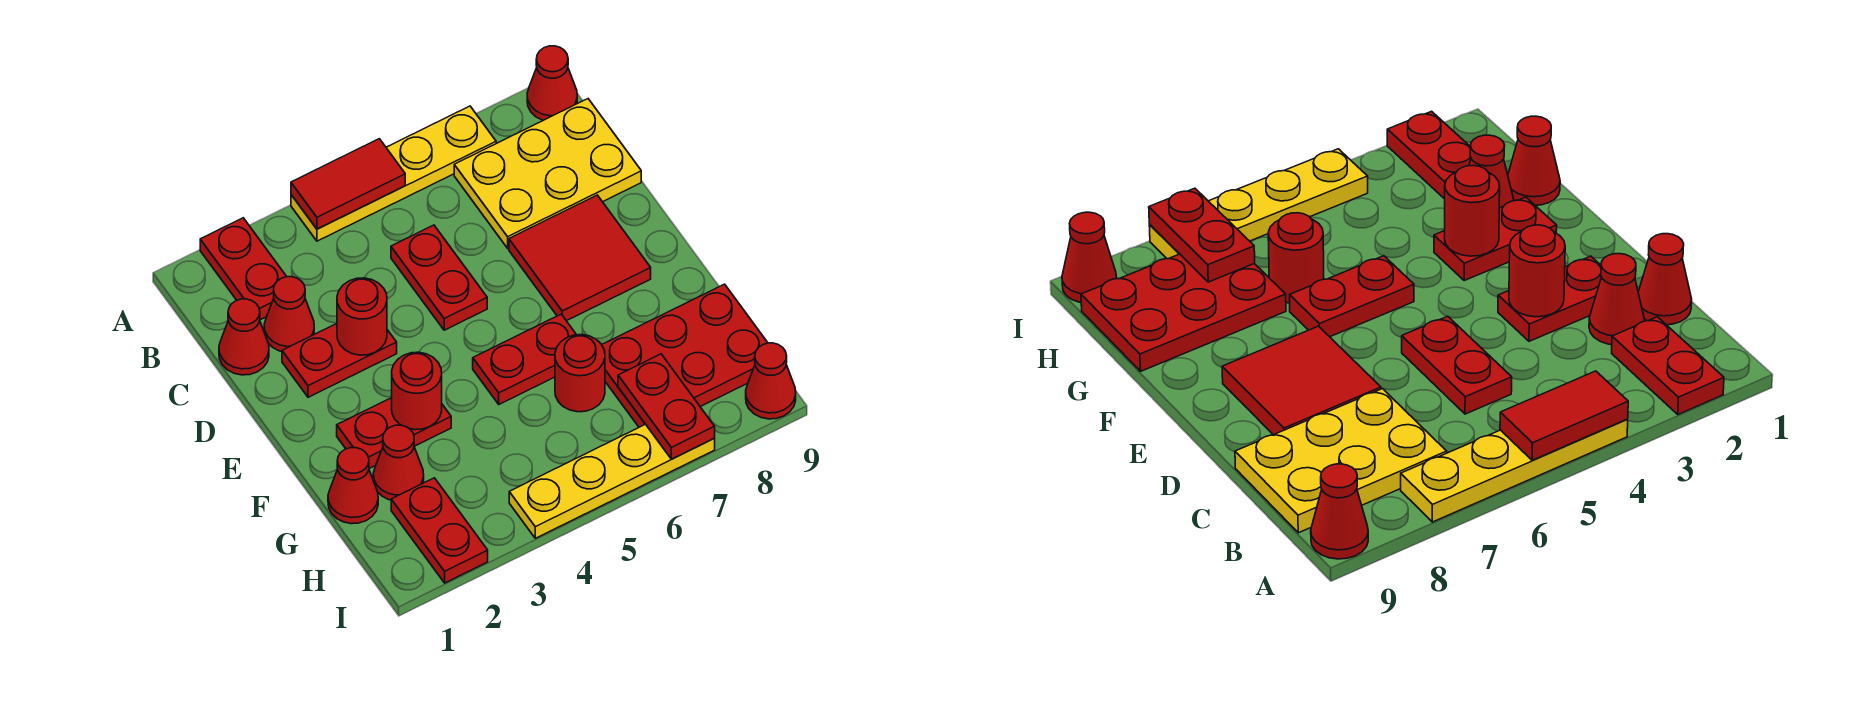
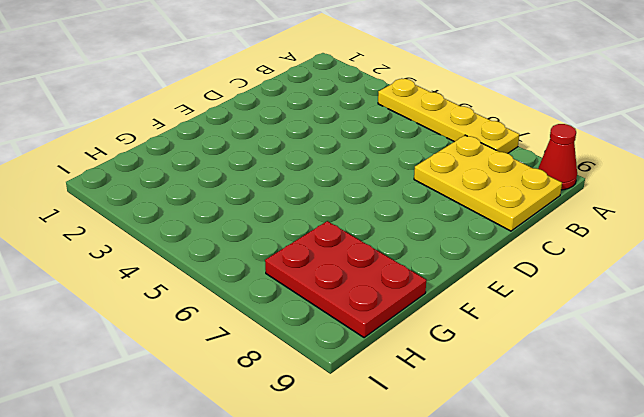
none -> red plate A2:B2 level 1
none -> red cone C1 level 1
none -> red cone C2 level 1

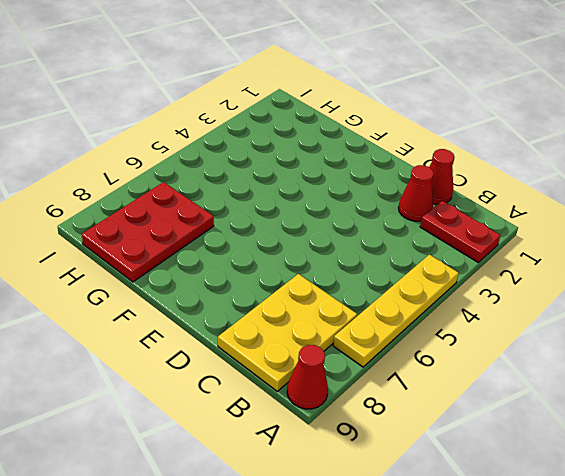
none -> red plate C5:D5 level 1
none -> red plate D2:D3 level 1
none -> red tile D7:E8 level 1

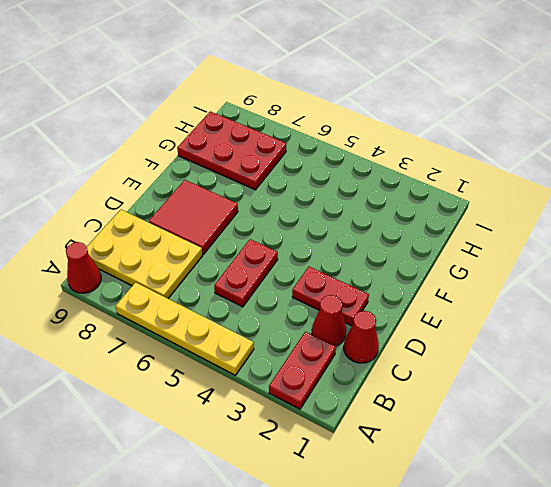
none -> red plate F2:F3 level 1
none -> red plate F5:F6 level 1
none -> red cone G1 level 1

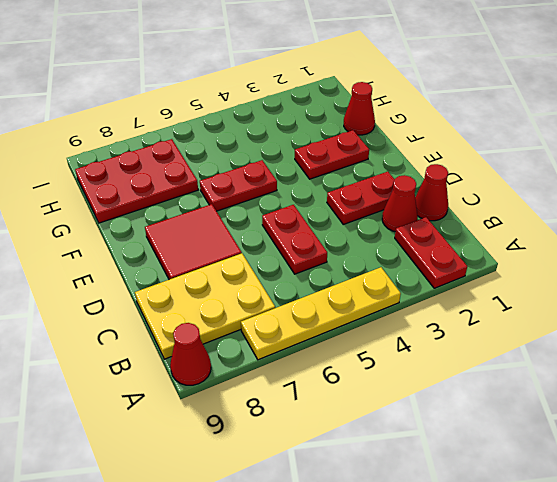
none -> red cone G2 level 1
none -> red round brick G6 level 1
none -> red plate H2:I2 level 1

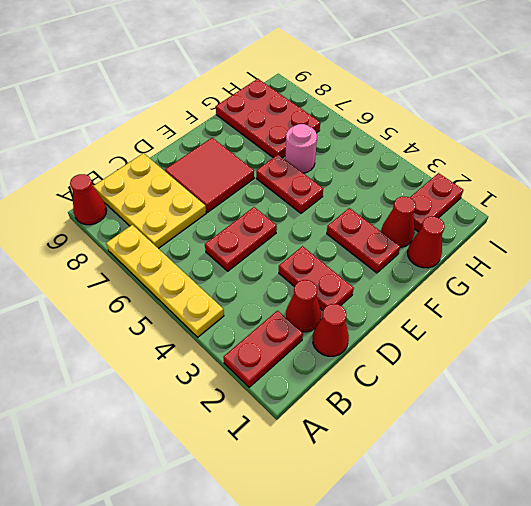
pink round brick G6 level 1 -> red round brick G6 level 1
none -> yellow plate I4:I7 level 1
none -> red cone I9 level 1
none -> red tile A4:A5 level 2

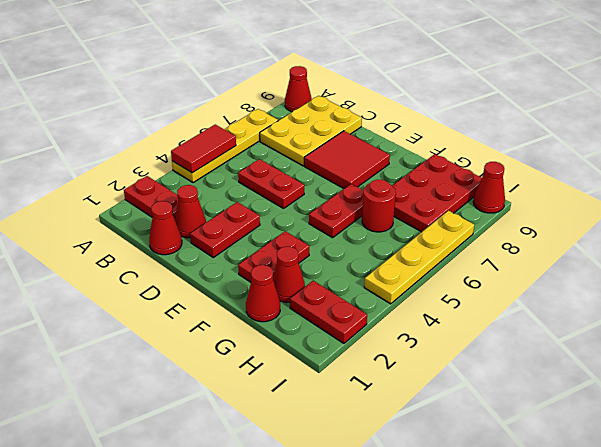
none -> red round brick D3 level 2
none -> red round brick F3 level 2
none -> red plate H7:I7 level 2

